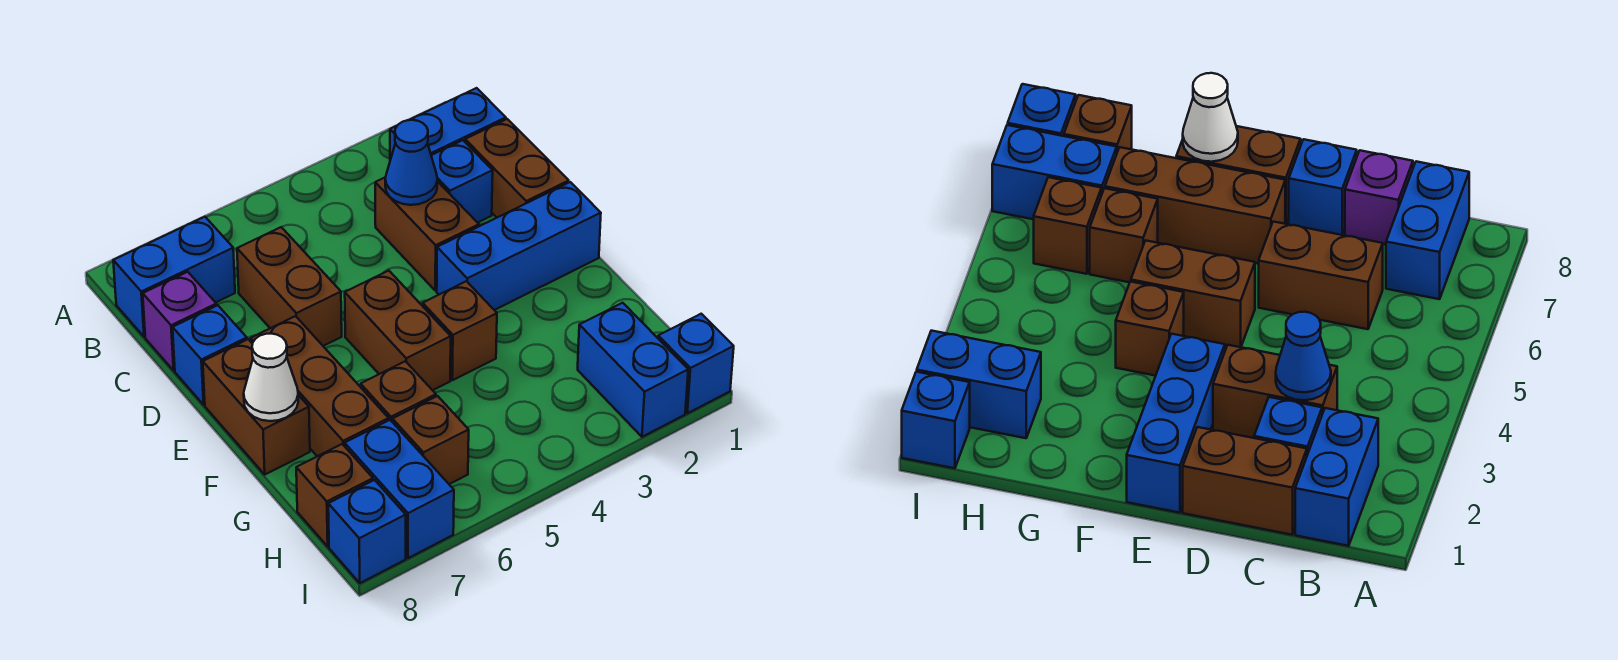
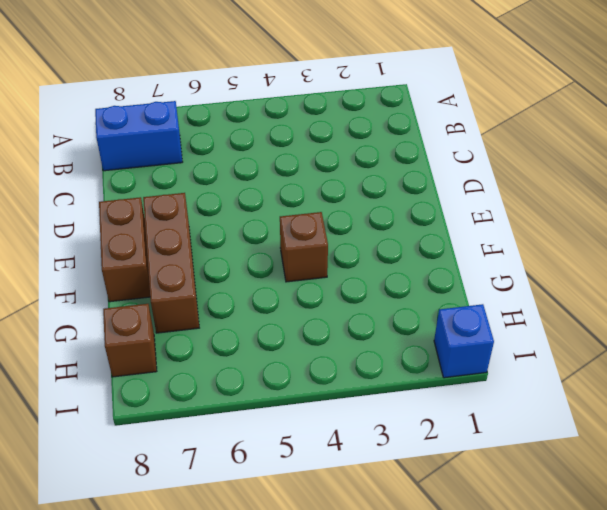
none -> blue brick B1:B2 level 1
none -> brown brick C1:D1 level 1
none -> blue brick C2 level 1

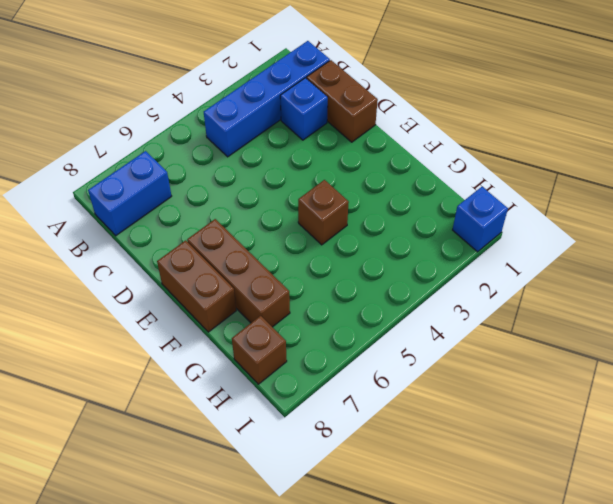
blue brick B1:B4 level 1 -> blue brick B1:B2 level 1
none -> brown brick C3:D3 level 1
none -> brown brick C6:D6 level 1
none -> purple brick C8 level 1

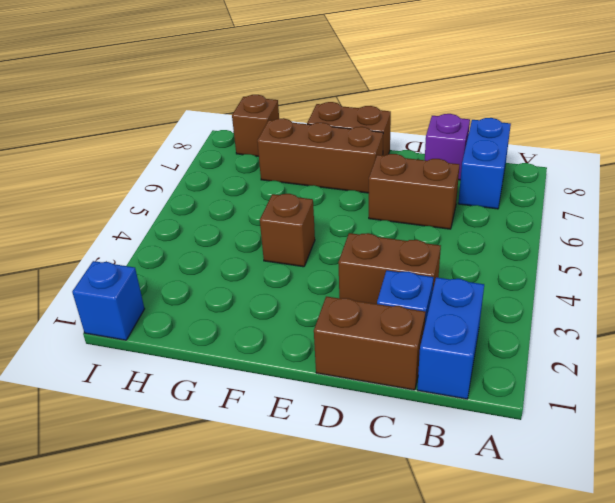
none -> blue brick D8 level 1
none -> blue brick E1:E3 level 1
none -> brown brick E5:F5 level 1

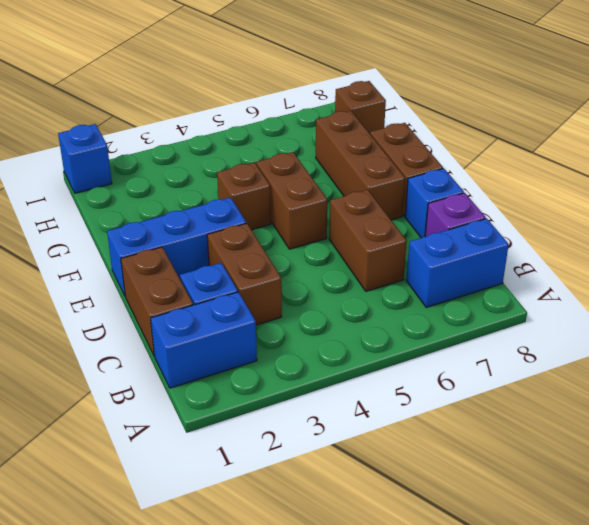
none -> brown brick G6 level 1
none -> blue brick H2:I2 level 1
none -> brown brick H6 level 1

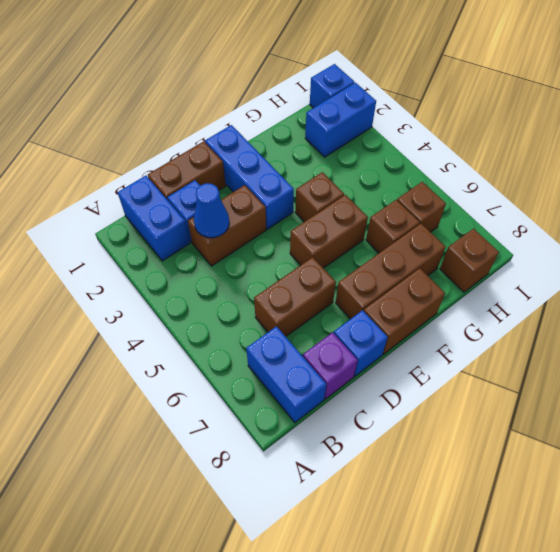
none -> blue brick H7:I7 level 1
none -> blue brick I8 level 1
none -> white cone F8 level 2

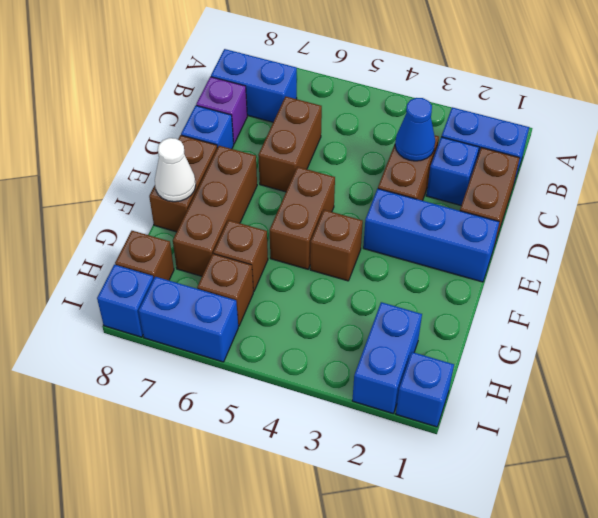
blue brick I6:I7 level 1 -> blue brick H7:I7 level 1

